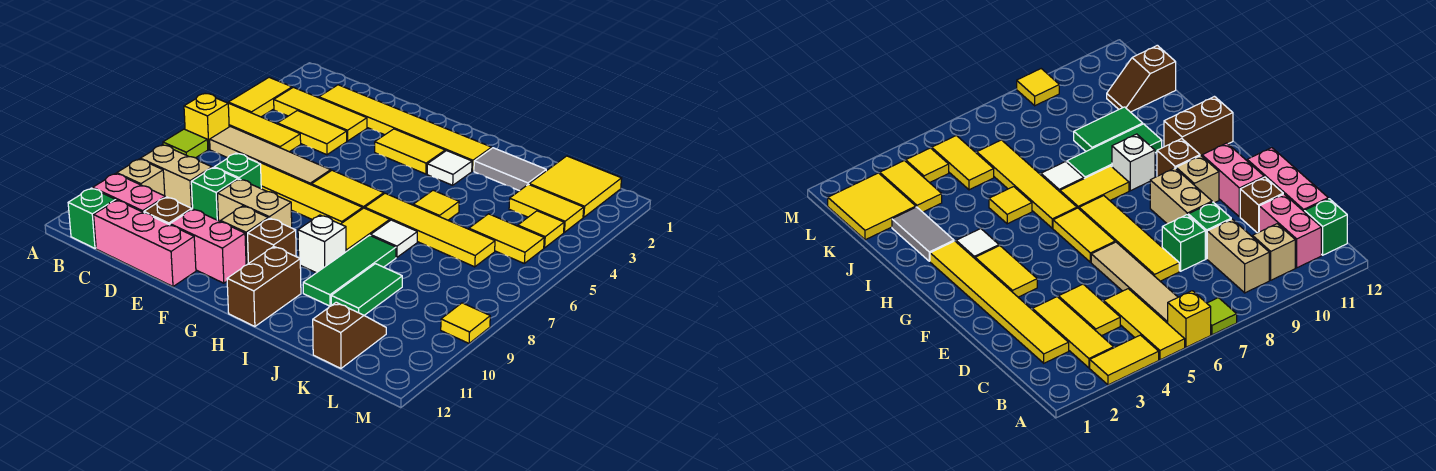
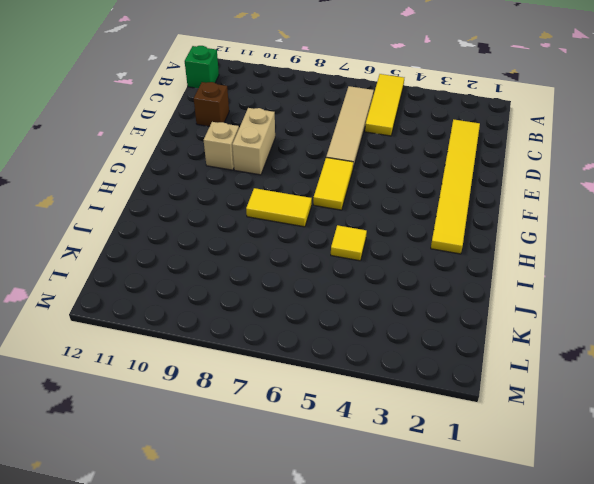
none -> yellow tile A3:A4 level 1
none -> yellow brick A6 level 1
none -> lime tile A7 level 1
none -> yellow tile B3:D3 level 1

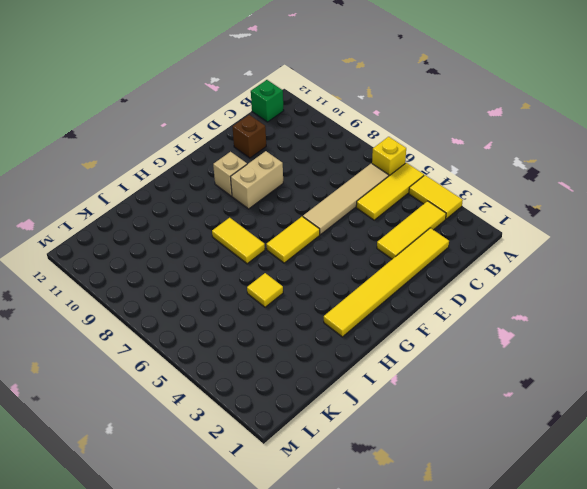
none -> lime tile A7 level 1
none -> tan brick B9:C9 level 1
none -> tan brick B10 level 1
none -> pink brick B11:C11 level 1

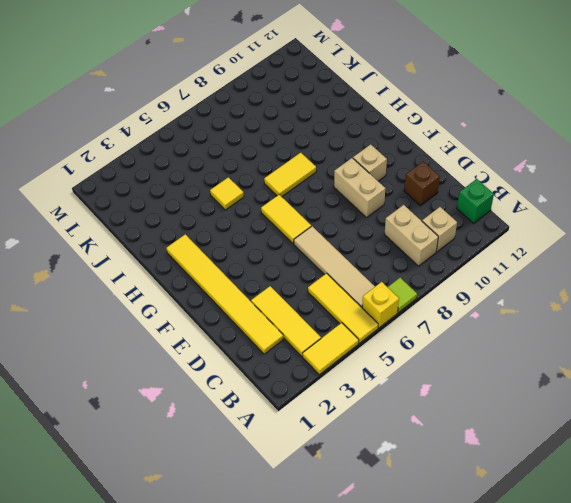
none -> pink brick B11:C11 level 1
none -> yellow tile C4:D4 level 1
none -> pink brick C12:E12 level 1
none -> yellow tile D7:G7 level 1

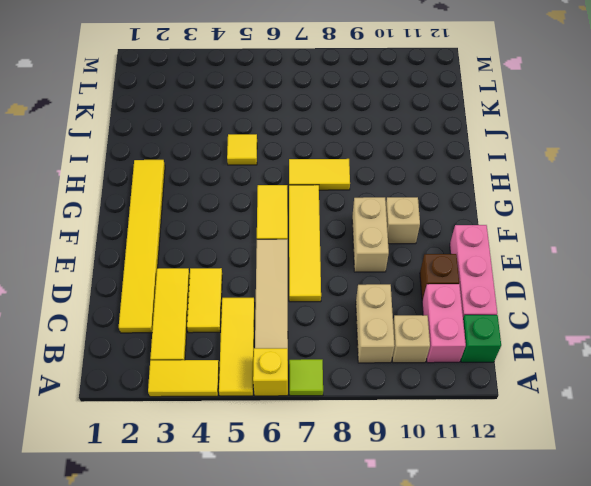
none -> green brick D8 level 1
none -> green brick D9 level 1
none -> pink brick E11:F11 level 1
none -> yellow tile F3:G3 level 1

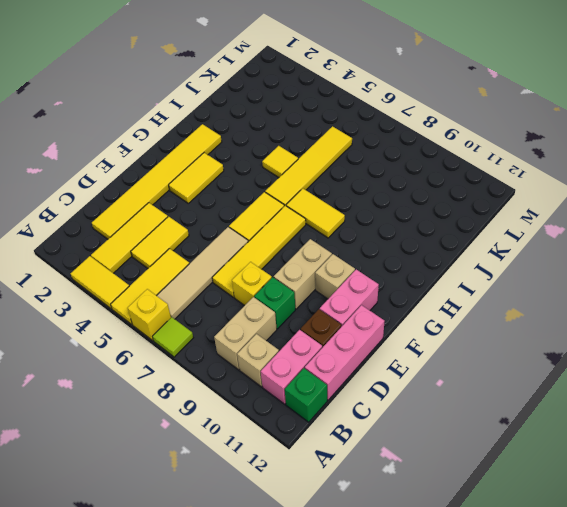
yellow brick D8 level 1 -> green brick D8 level 1
none -> brown brick G10 level 1
none -> white tile H3 level 1
none -> white brick H9 level 1
none -> brown brick H11:H12 level 1

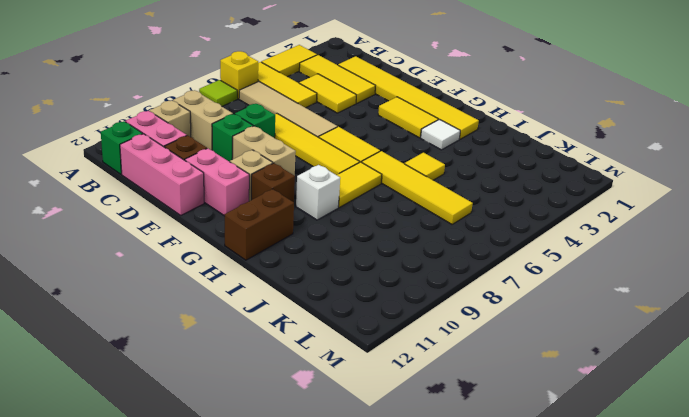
none -> grey tile I2:J2 level 1
none -> white tile I7 level 1
none -> green tile I8:I10 level 1
none -> green tile J9:J10 level 1

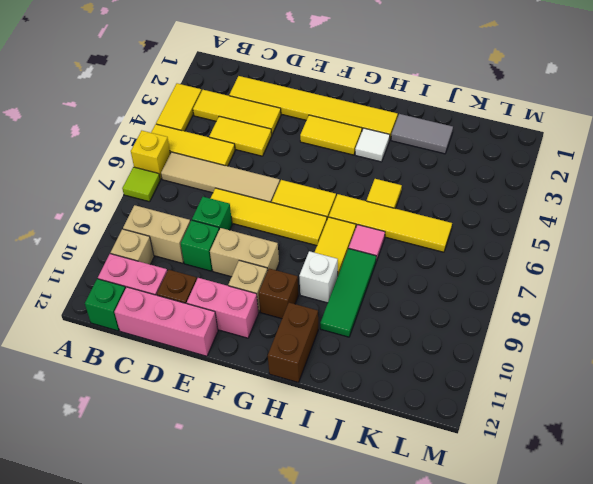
pink tile I7 level 1 -> white tile I7 level 1
none -> green tile J9:J10 level 1
none -> yellow tile K1:L2 level 1
none -> yellow tile K3:L3 level 1
none -> yellow tile K5:L5 level 1

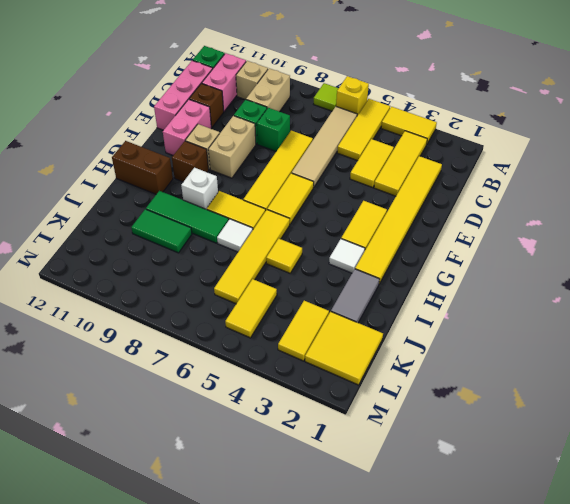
none -> brown slope K11:K12 level 1 top 12
none -> yellow tile L4 level 1
none -> yellow tile M9 level 1

